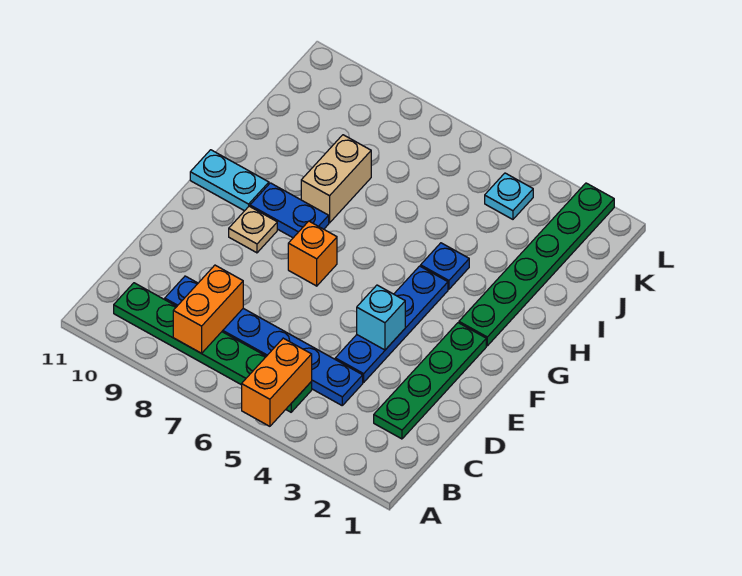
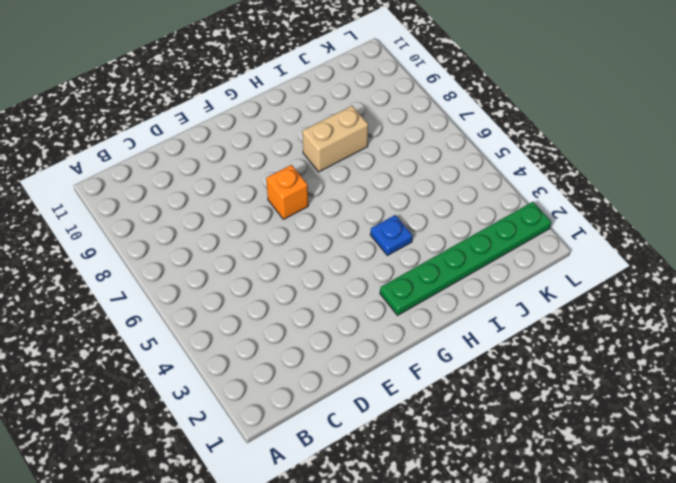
none -> green plate B5:B10 level 1
none -> green plate C2:F2 level 1
none -> blue plate C4:C9 level 1

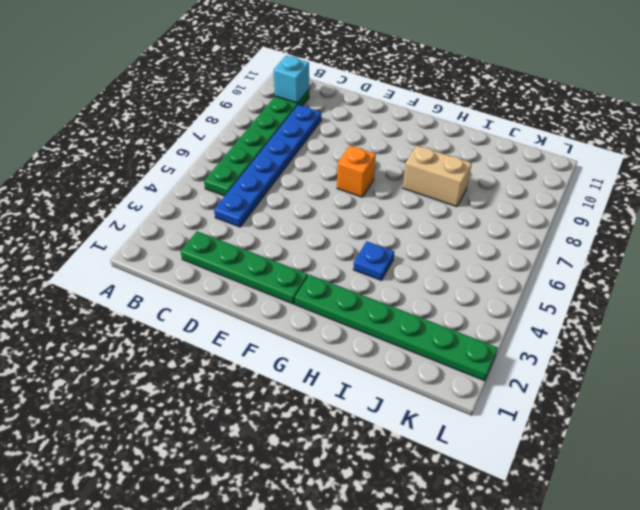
cyan brick B10 level 2 -> cyan brick E4 level 2
none -> blue plate D4:G4 level 1
none -> tan plate F9 level 1
none -> blue plate G8:G9 level 1

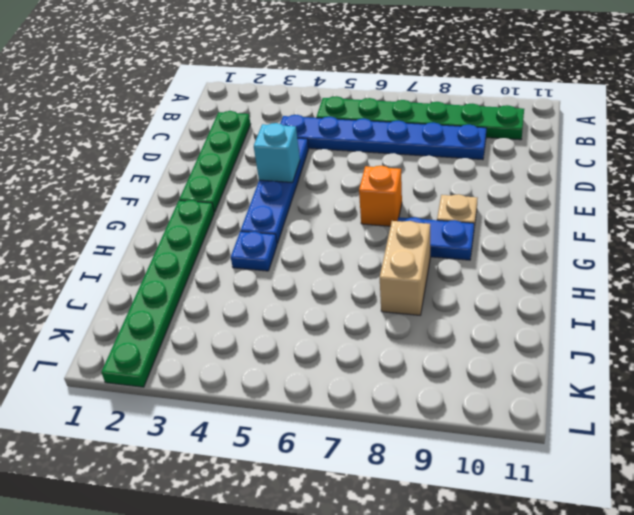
none -> cyan plate G10:G11 level 1
none -> cyan plate K4 level 1
none -> orange brick A5:B5 level 2

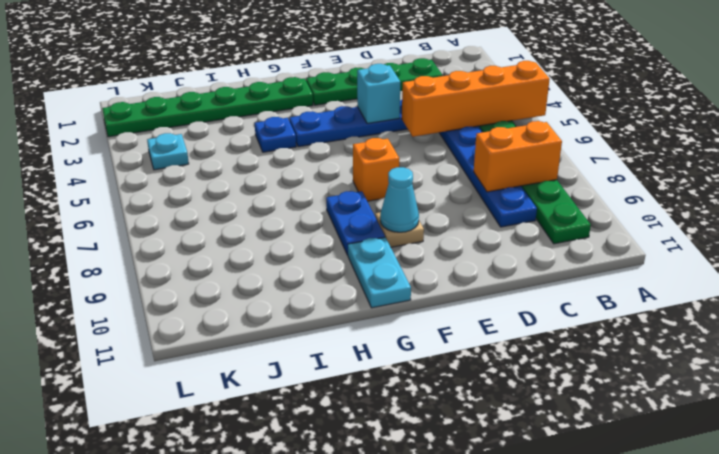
orange brick A5:D5 level 2 -> orange brick A5:B5 level 2
cyan cone F9 level 2 -> none
none -> tan brick H8:I8 level 1

